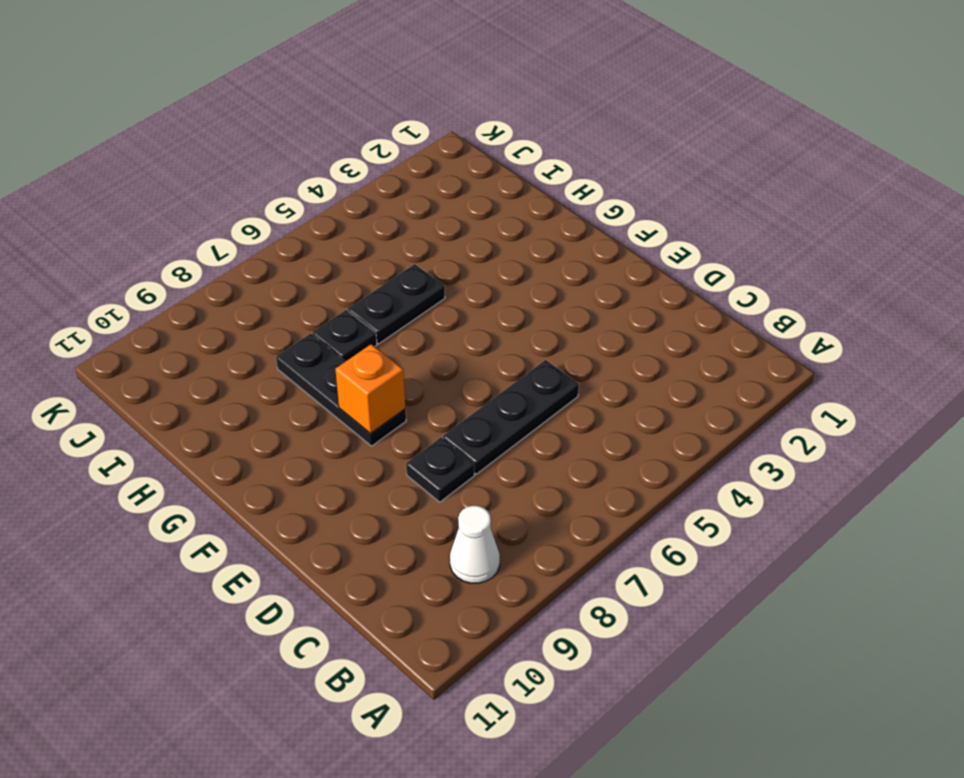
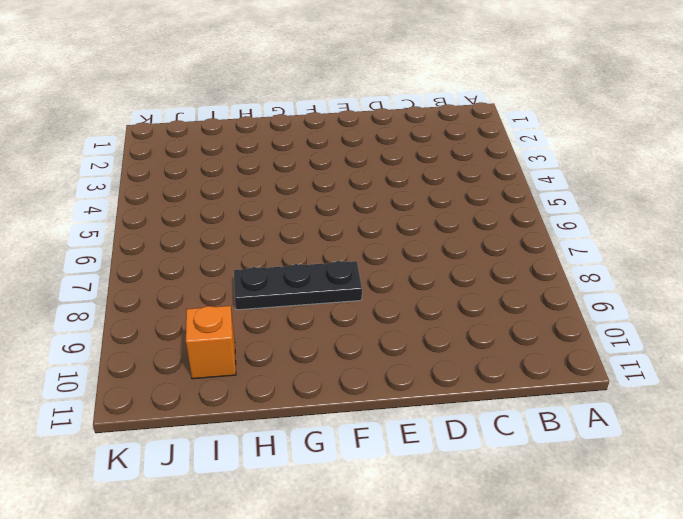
orange brick I10 level 1 -> orange brick F8 level 2
none -> white cone B9 level 1
none -> black plate D5:D7 level 1

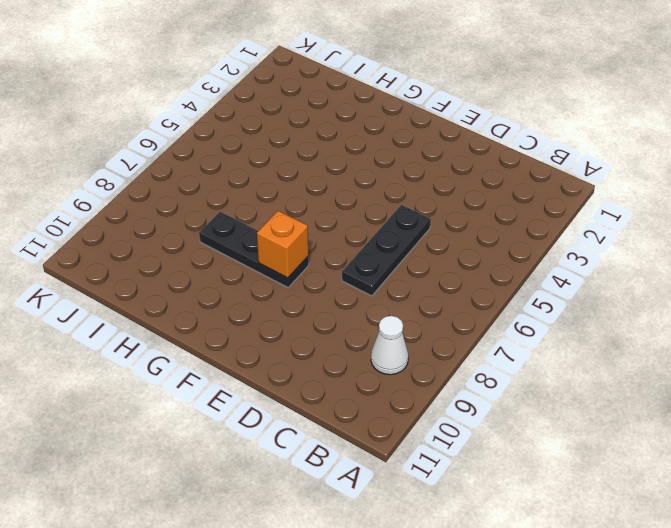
none -> black plate D8 level 1
none -> black plate H5:H6 level 1

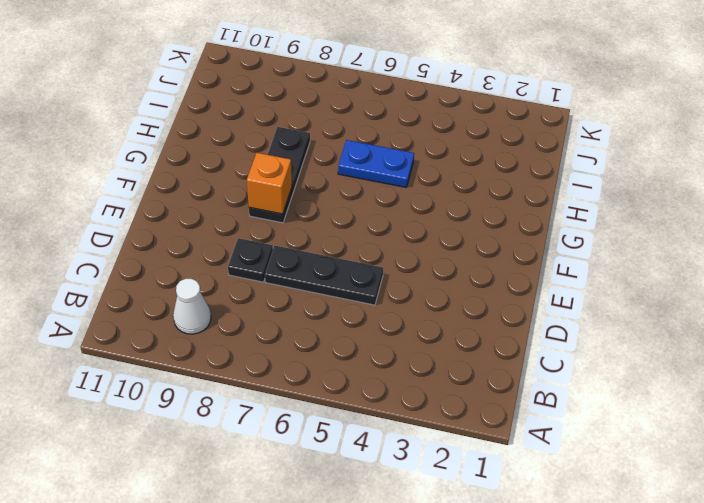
blue plate H5:H6 level 1 -> black plate H5:H6 level 1
none -> black plate H7 level 1

